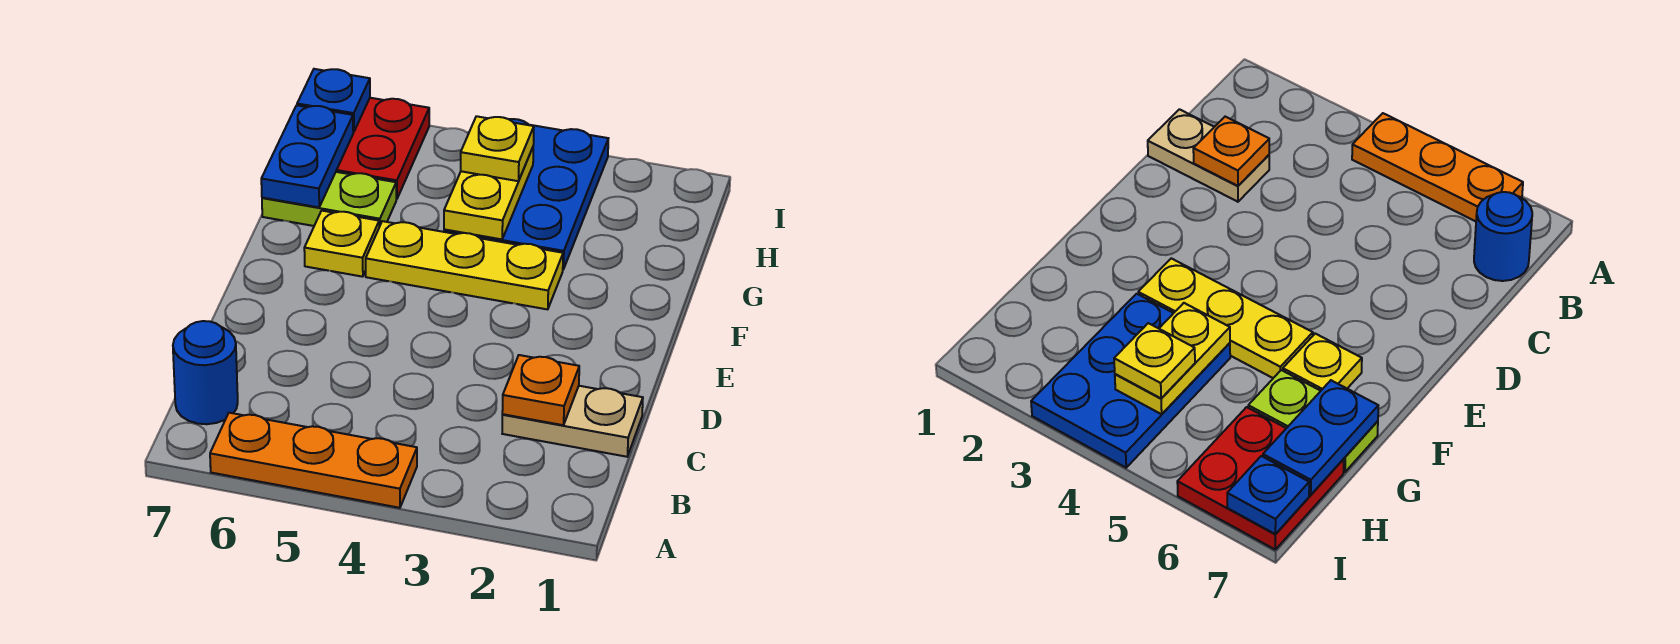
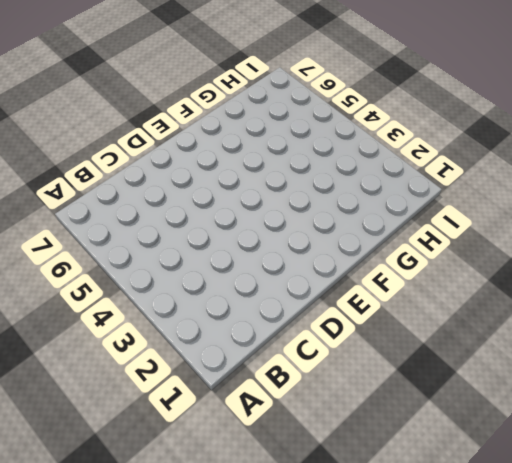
none -> orange plate A4:A6 level 1
none -> blue round brick B7 level 1
none -> tan plate C1:C2 level 1

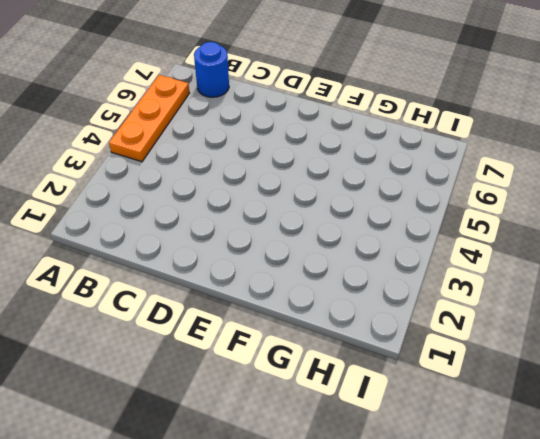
none -> tan plate C1:C2 level 1
none -> yellow plate F3:F5 level 1
none -> yellow plate F6 level 1

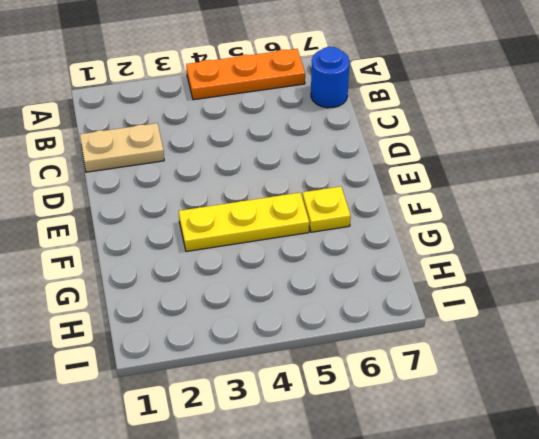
none -> blue plate G3:I4 level 1
none -> lime plate G6:G7 level 1
none -> red plate H6:I7 level 1

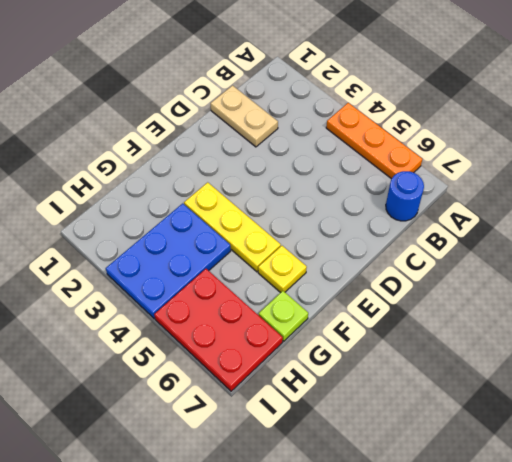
lime plate G7 level 1 -> lime plate G6:G7 level 1
red plate H5:I7 level 1 -> red plate H6:I7 level 1
none -> orange plate C2 level 2
none -> yellow plate G4:H4 level 2
none -> blue plate G7:H7 level 2

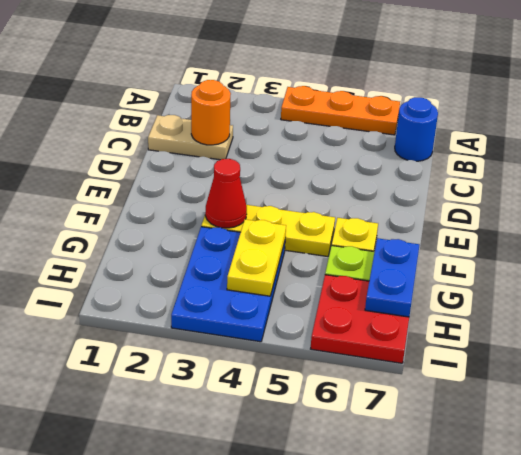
orange round brick C2 level 2 -> orange plate C2 level 2
red cone F3 level 2 -> none
none -> blue plate I7 level 2
none -> yellow plate H4 level 3

